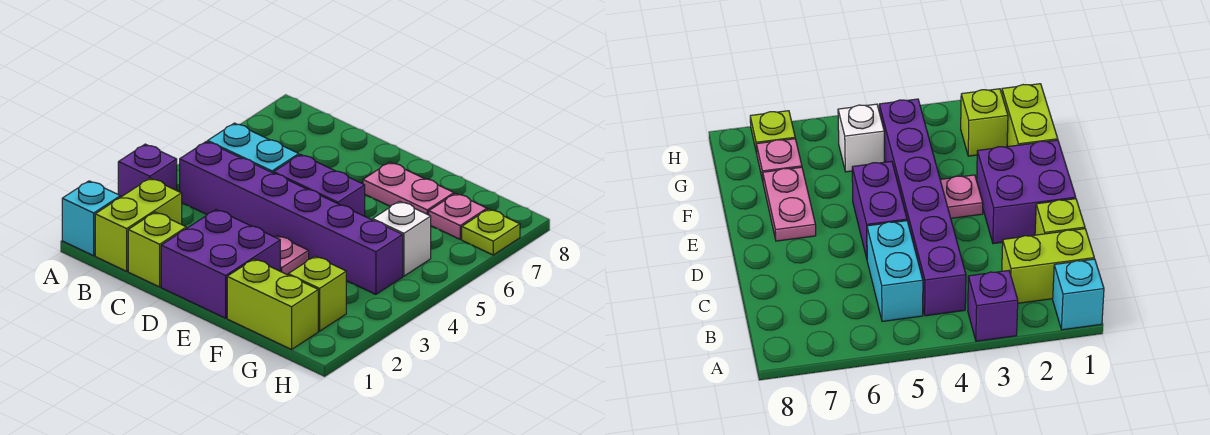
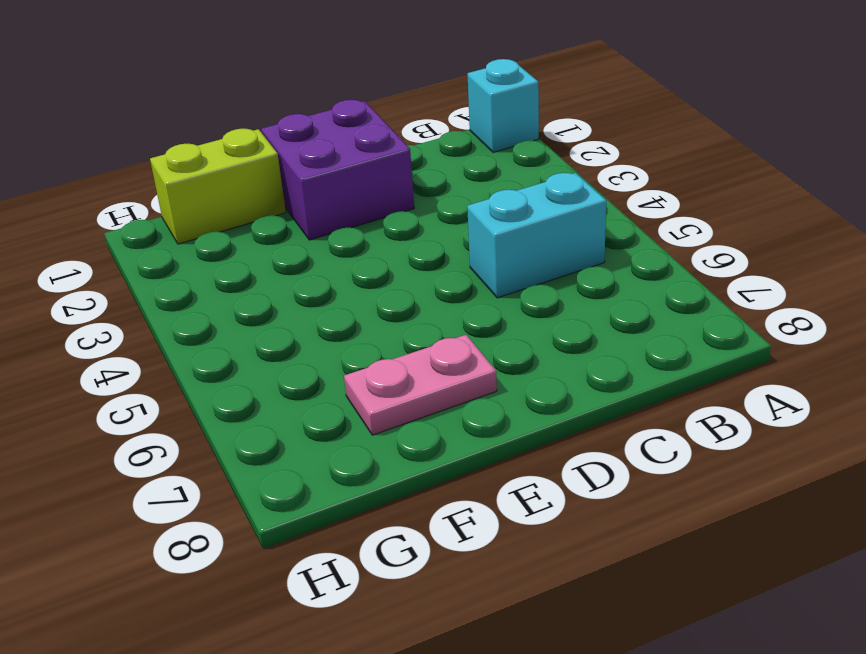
none -> purple brick A3 level 1
none -> lime brick B1:B2 level 1
none -> purple brick B4:G4 level 1

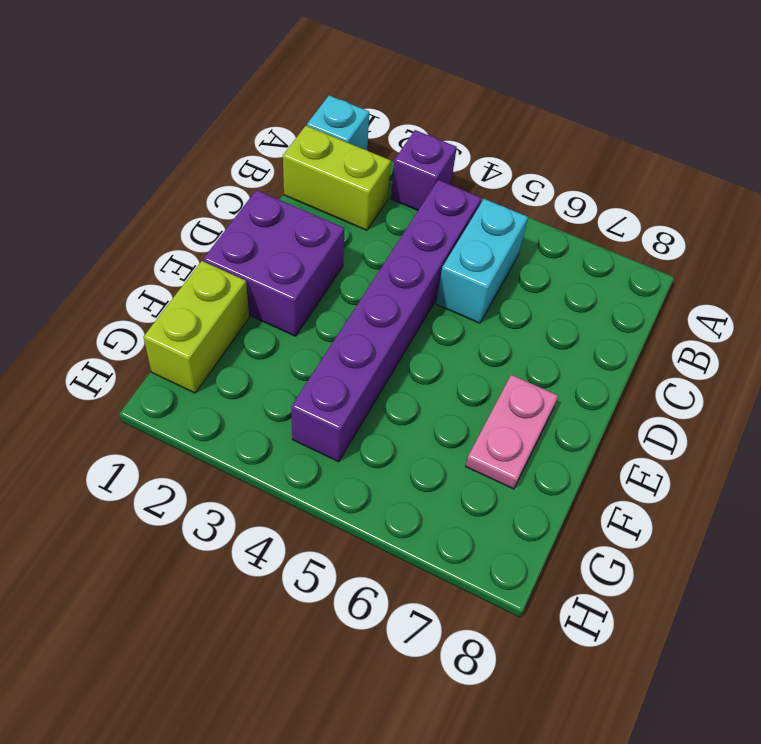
none -> lime brick C1 level 1
none -> purple brick D5:E5 level 1
none -> pink plate E3 level 1

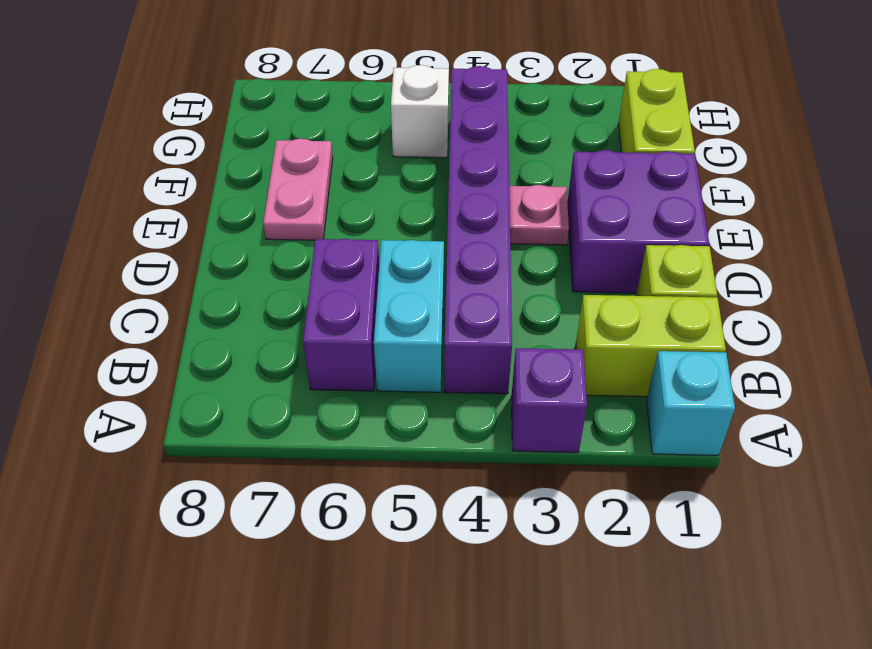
purple brick B6:C6 level 1 -> purple brick D5:E5 level 1
none -> lime brick G2 level 1
none -> pink plate G7 level 1
none -> lime plate H7 level 1

